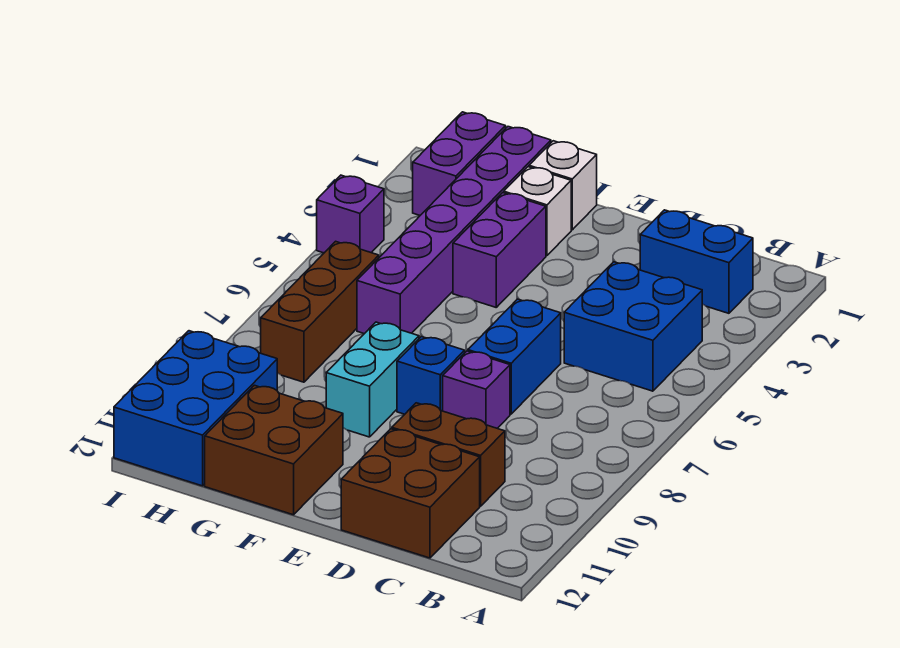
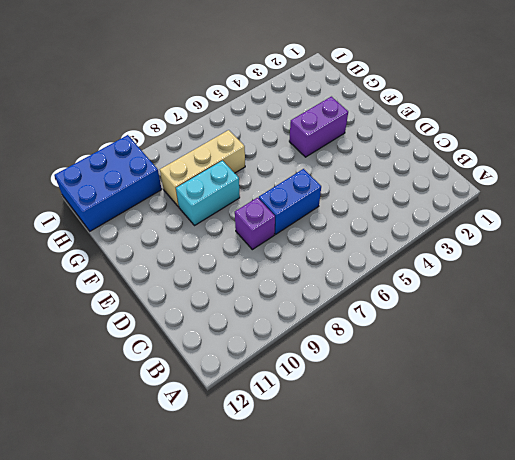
tan brick G7:G9 level 1 -> none
none -> blue brick B2:C2 level 1
none -> blue brick B4:C5 level 1
none -> brown brick C10:D10 level 1

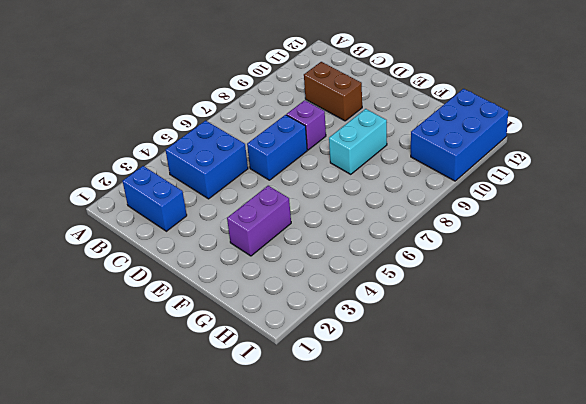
none -> brown brick C11:D12 level 1
none -> blue brick E8 level 1
none -> white brick F1 level 1

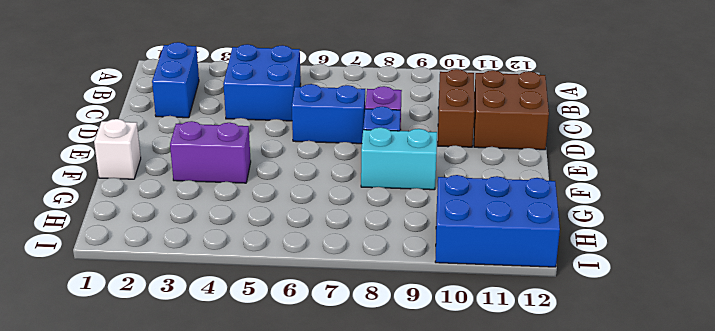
none -> white brick F2 level 1
none -> brown brick F11:G12 level 1
none -> purple brick G1:G6 level 1

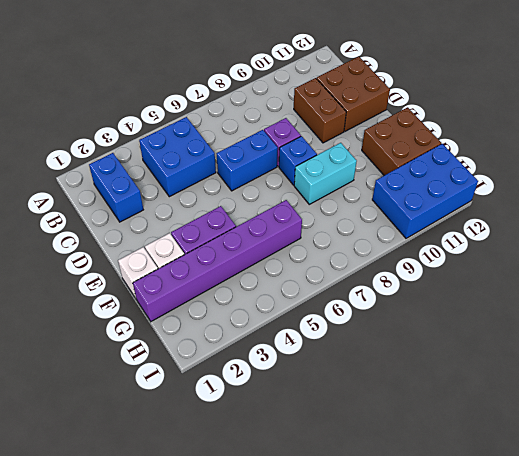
none -> purple brick H1:H2 level 1
none -> brown brick H6:H8 level 1
none -> purple brick I4 level 1

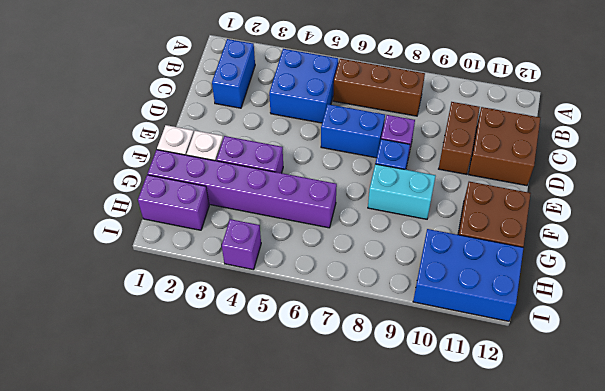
brown brick B6:B8 level 1 -> brown brick H6:H8 level 1

